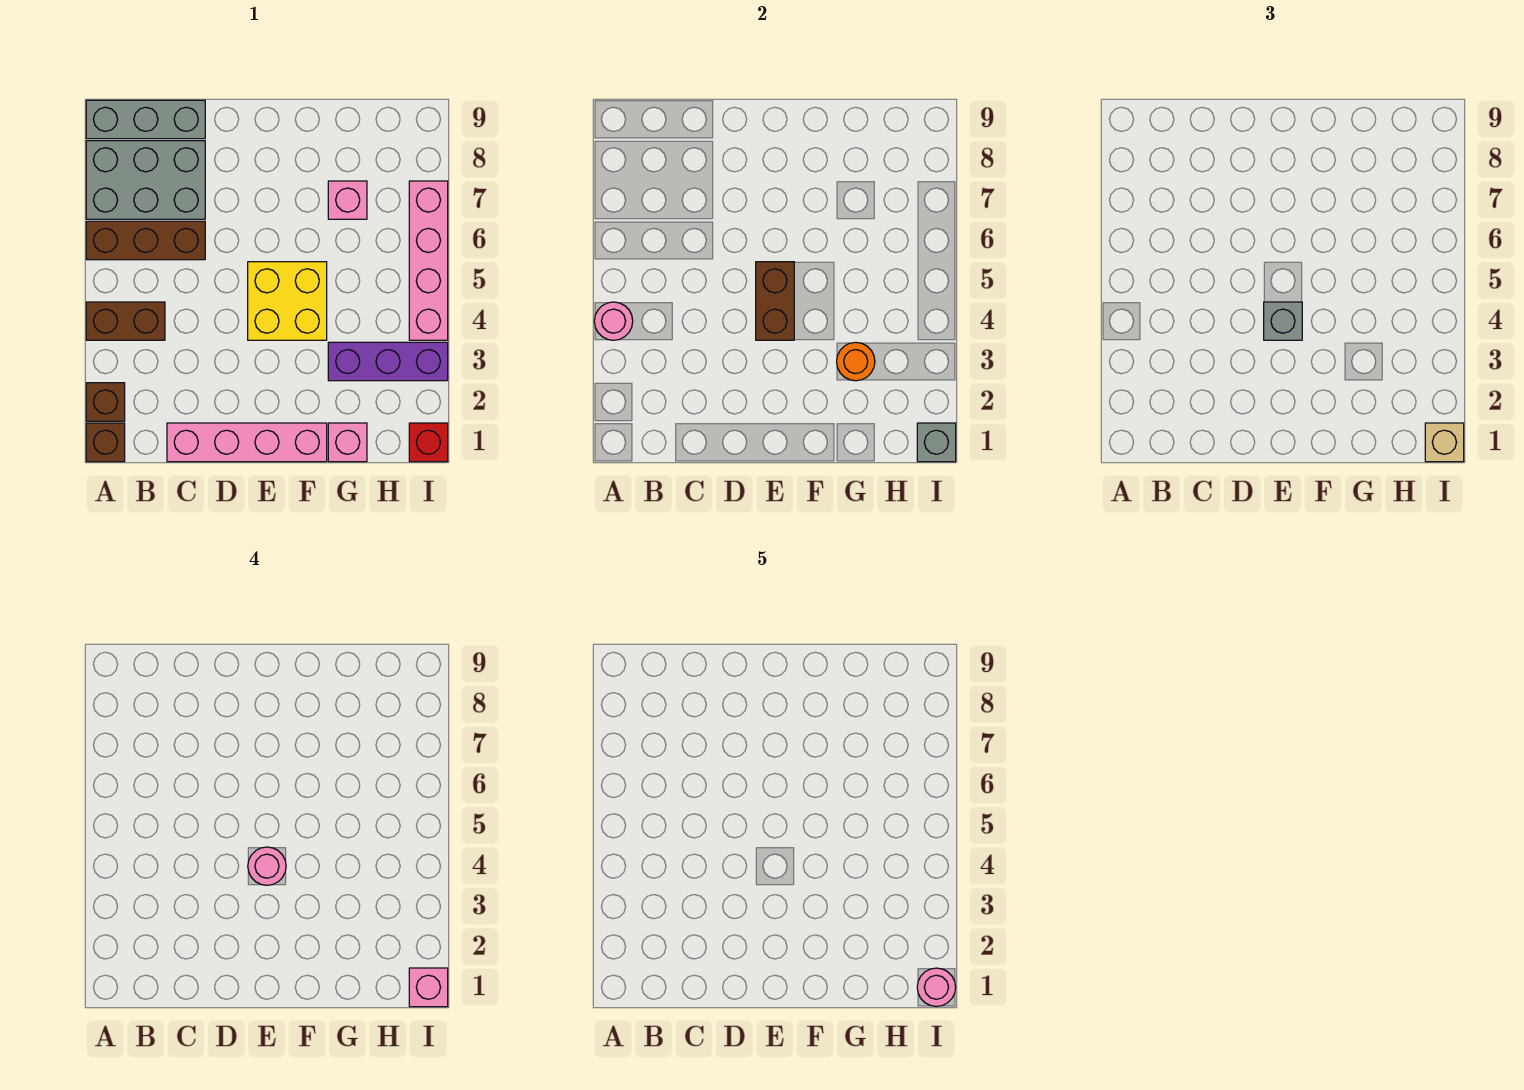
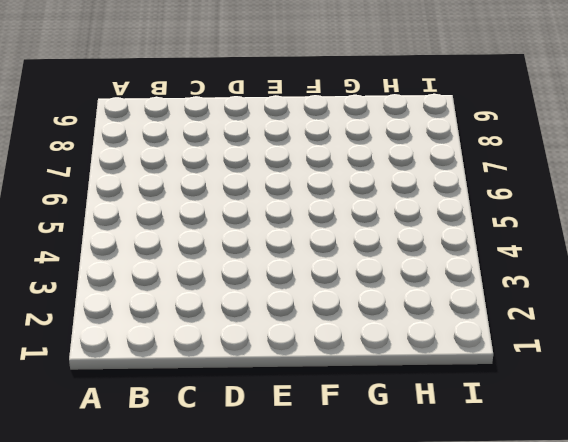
none -> brown brick A1 level 1
none -> brown brick A2 level 1
none -> brown brick A4:B4 level 1

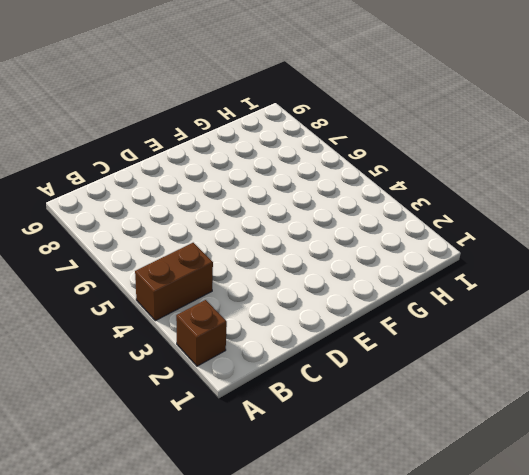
none -> brown brick A1 level 1
none -> brown brick A6:C6 level 1
none -> grey brick A7:C8 level 1

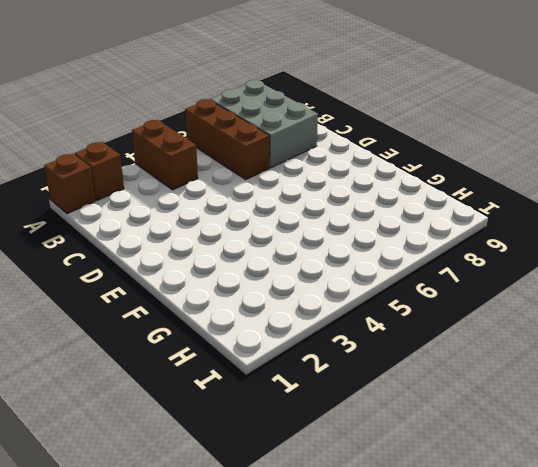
none -> grey brick A9:C9 level 1
none -> pink brick C1:F1 level 1
none -> yellow brick E4:F5 level 1

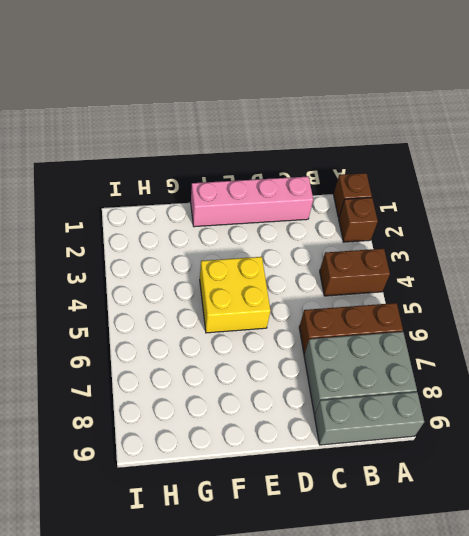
none -> pink brick G1 level 1
none -> purple brick G3:I3 level 1
none -> pink brick G7 level 1

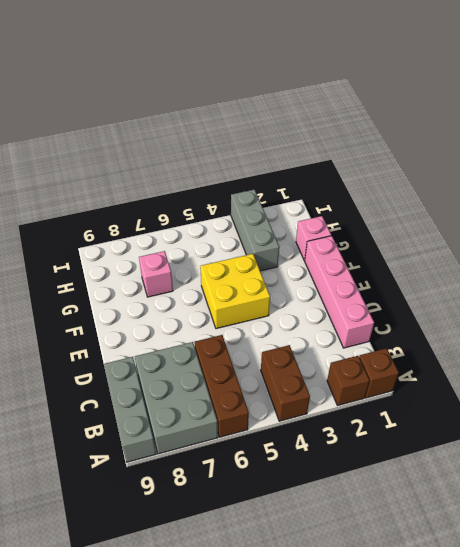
grey brick G3:I3 level 1 -> purple brick G3:I3 level 1
none -> red brick I1 level 1
none -> pink brick I4:I7 level 1
none -> pink round brick A4 level 2

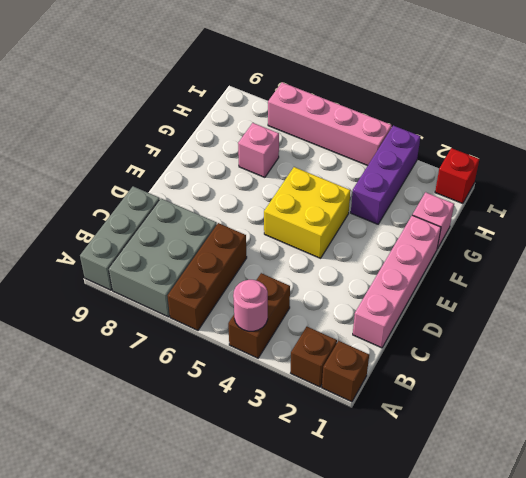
none -> brown brick E4:E5 level 2
none -> orange round brick G3 level 2
none -> grey brick I1 level 2

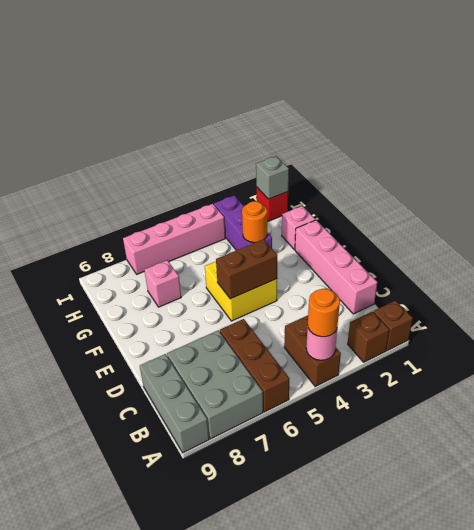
orange round brick A4 level 3 -> none
none -> grey brick E4 level 3
none -> tan brick I1 level 3
none -> pink round brick E4 level 4

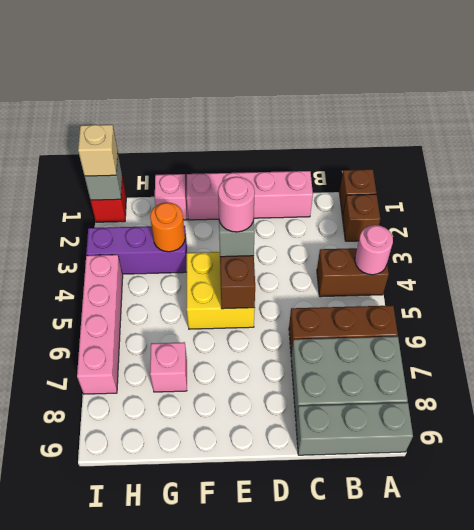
none -> pink brick I1 level 4
none -> pink round brick I1 level 5

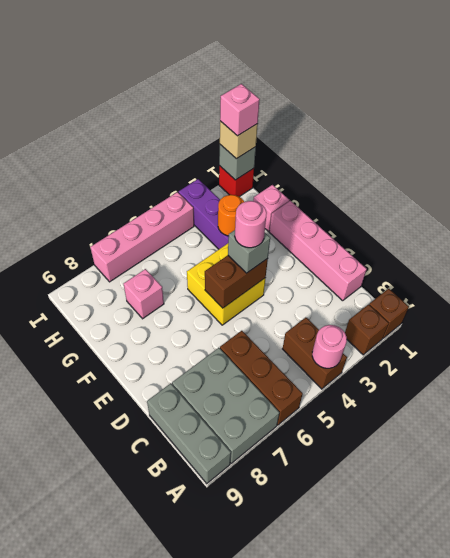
none -> pink round brick I1 level 5

